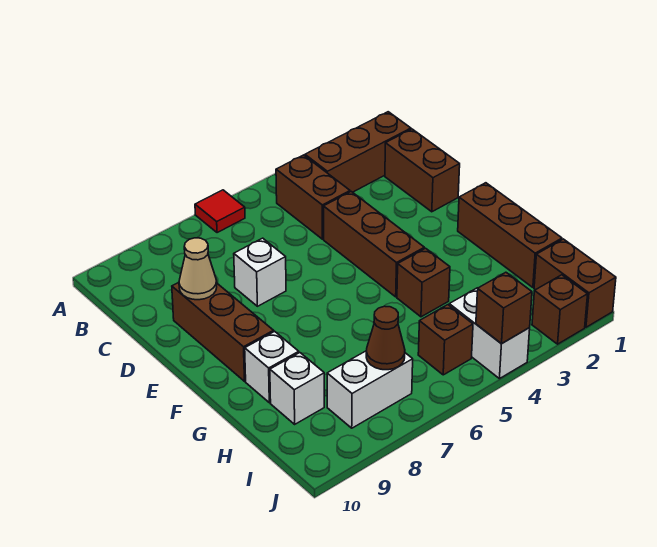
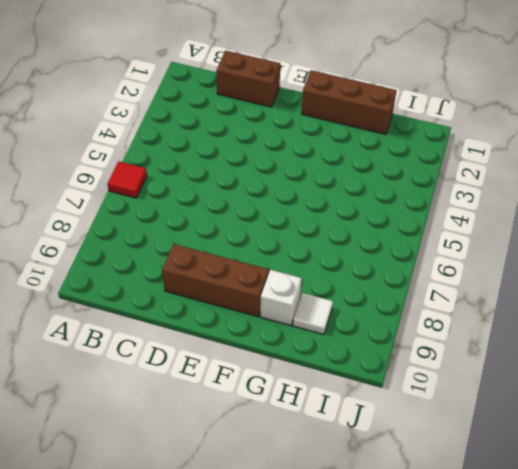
white tile H9 level 1 -> white brick H9 level 1
none -> brown brick B1:B3 level 1
none -> brown brick B4:C4 level 1
none -> brown brick D4:F4 level 1

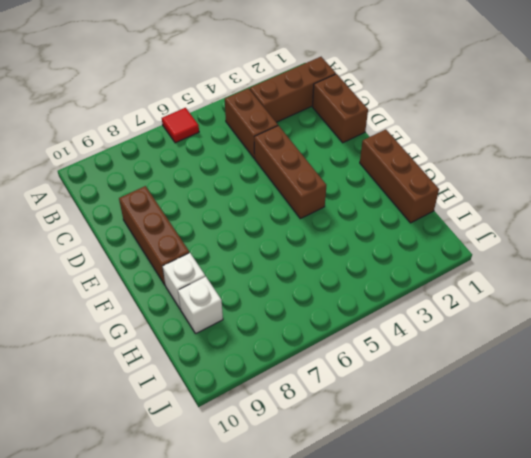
none -> white brick D7 level 1
none -> brown brick G4 level 1
none -> brown brick I1:J1 level 1

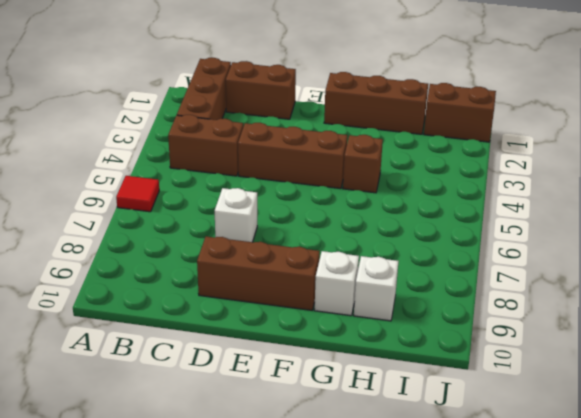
none -> white brick I4:J4 level 1
none -> brown brick I5 level 1
none -> white brick I7:I8 level 1

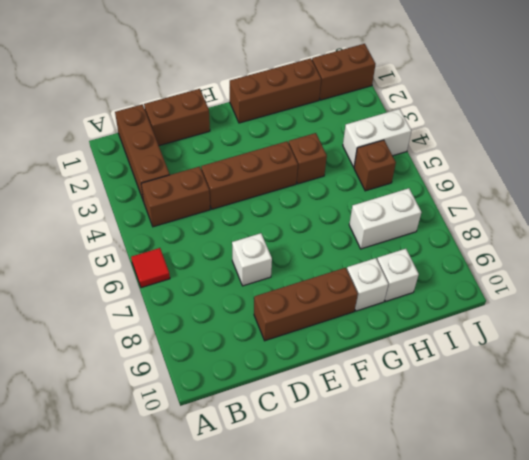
white brick H7:I7 level 1 -> white brick I7:I8 level 1
none -> brown brick J2 level 1
none -> tan cone D9 level 2
none -> brown cone I7 level 2

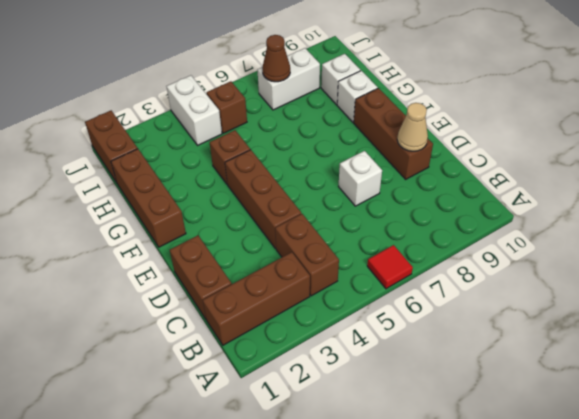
none -> brown brick J2 level 1
none -> brown brick J4 level 2

